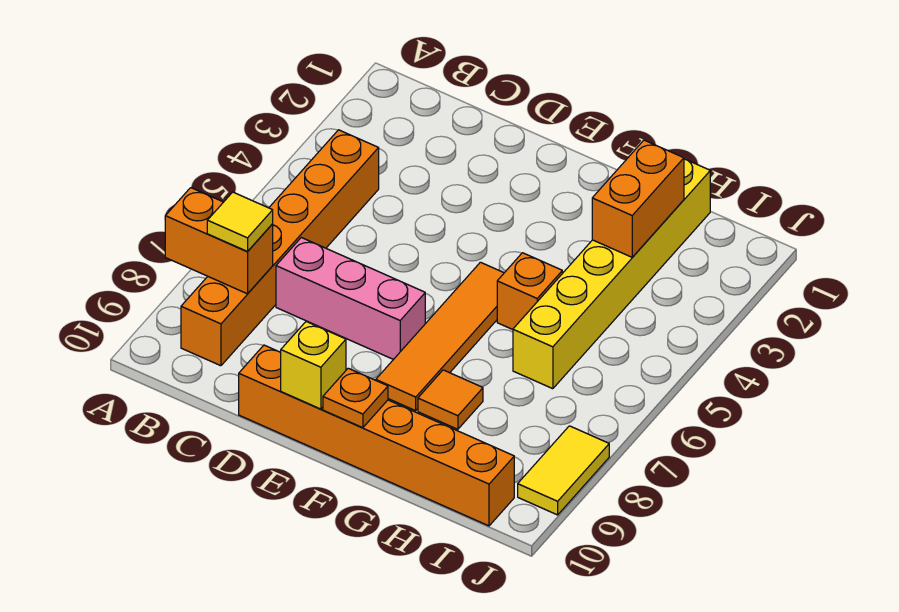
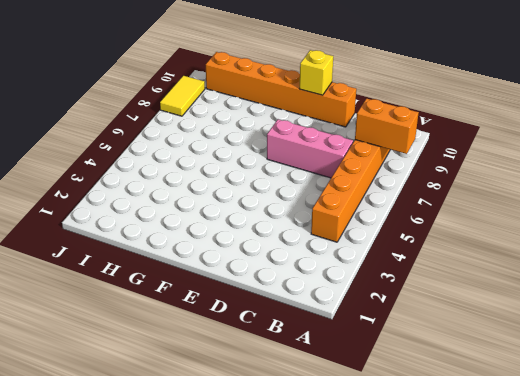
none -> orange tile F5:F8 level 1
none -> orange brick G5 level 1
none -> orange tile G8 level 1

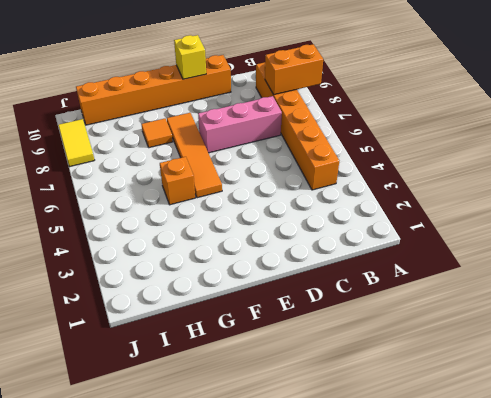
none -> yellow brick H1:H6 level 1
none -> orange plate F10 level 2
none -> orange brick H2:H3 level 2

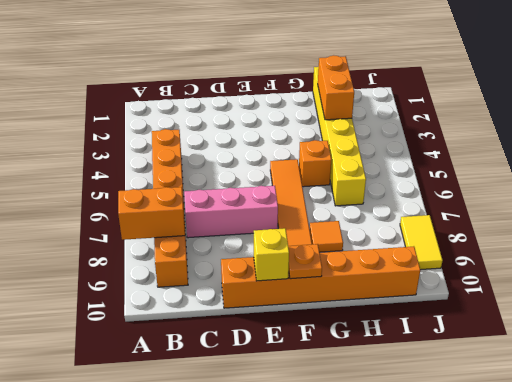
none -> yellow tile B8 level 3

